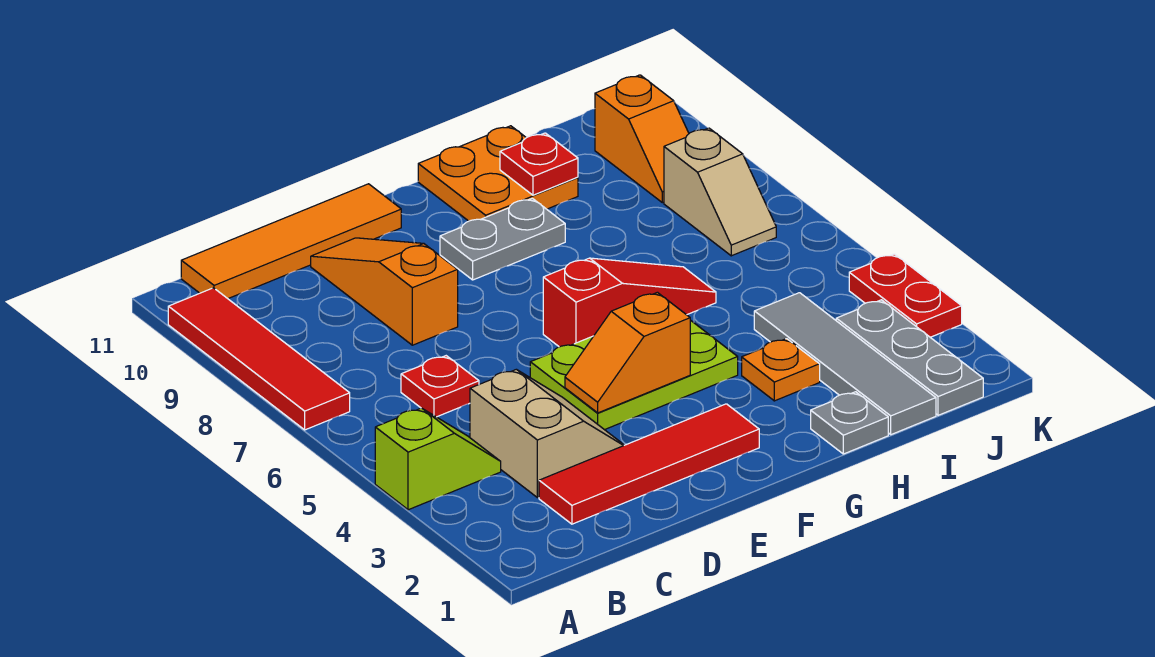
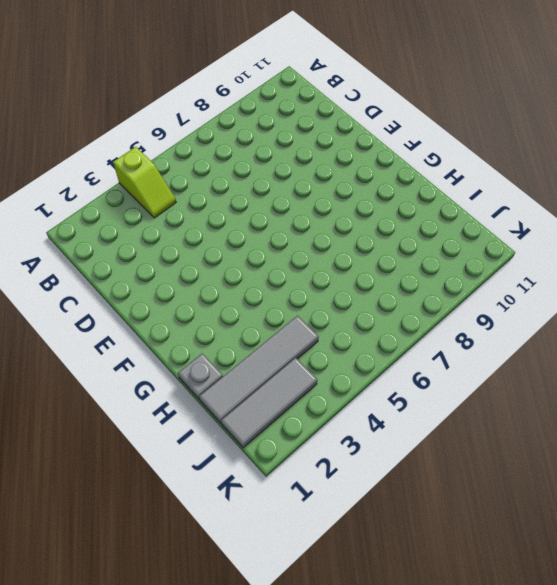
grey tile J1:J3 level 1 -> grey plate J1:J3 level 1
none -> red tile A7:A10 level 1
none -> orange tile B11:E11 level 1
none -> red tile C2:F2 level 1

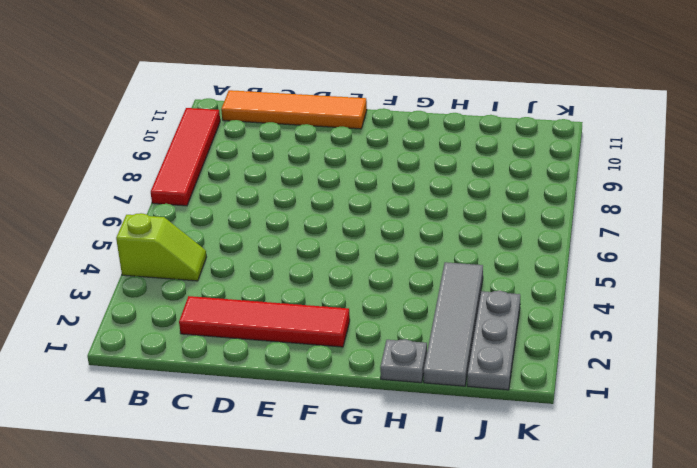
none -> tan slope C3:D4 level 1 top C
none -> red plate C6 level 1
none -> orange slope D8:D10 level 1 top 8

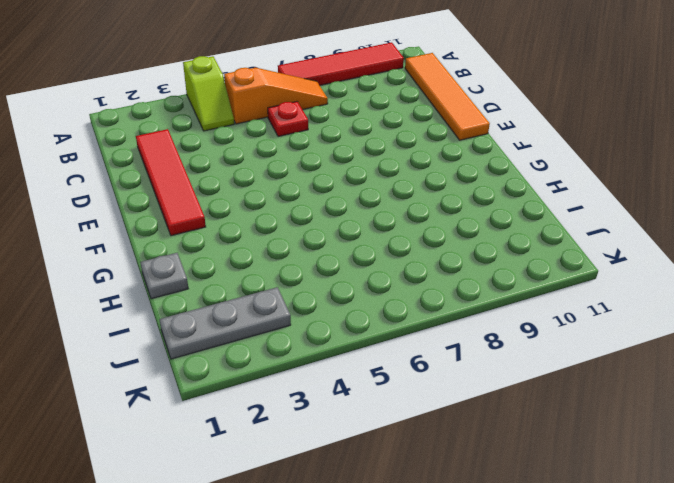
orange slope B5:B7 level 1 top 5 -> orange slope D8:D10 level 1 top 8
none -> tan slope C3:D4 level 1 top C
none -> lime plate E4:G5 level 1
none -> red slope F6:H6 level 1 top F

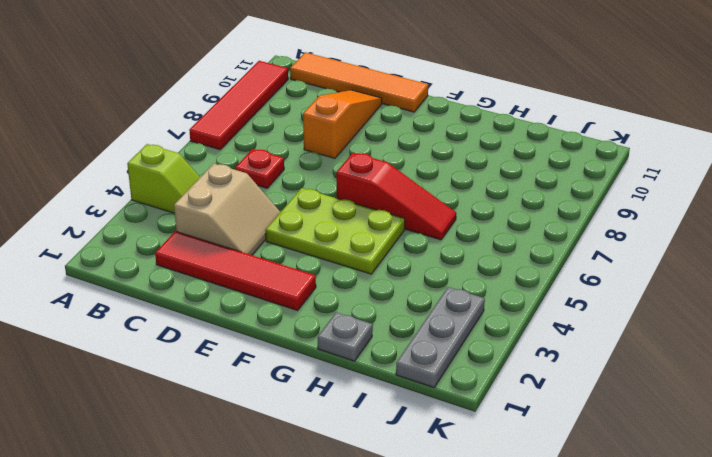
none -> grey plate F9:G9 level 1
none -> orange plate G10:H11 level 1
none -> orange plate H3 level 1

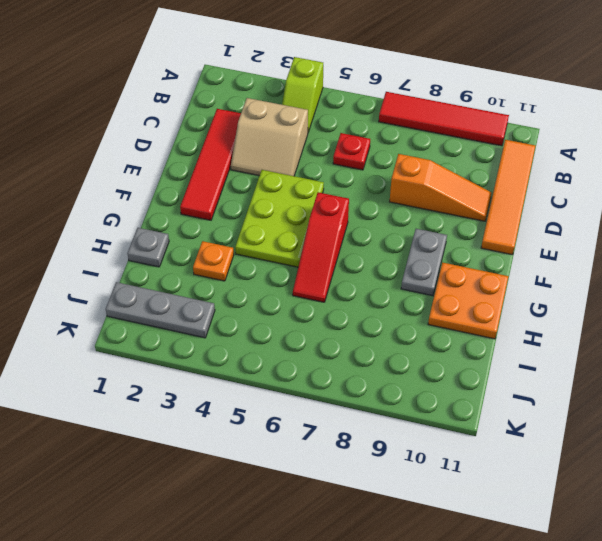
none -> grey tile I1:I4 level 1
none -> tan slope J7:J8 level 1 top 8
none -> orange slope J9:J10 level 1 top 10

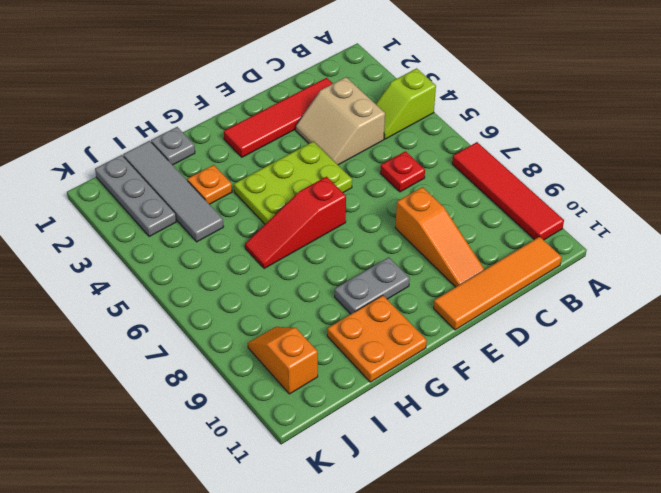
none -> tan slope J7:J8 level 1 top 8
none -> red plate K3:K4 level 1
none -> orange slope E4:F4 level 2 top F

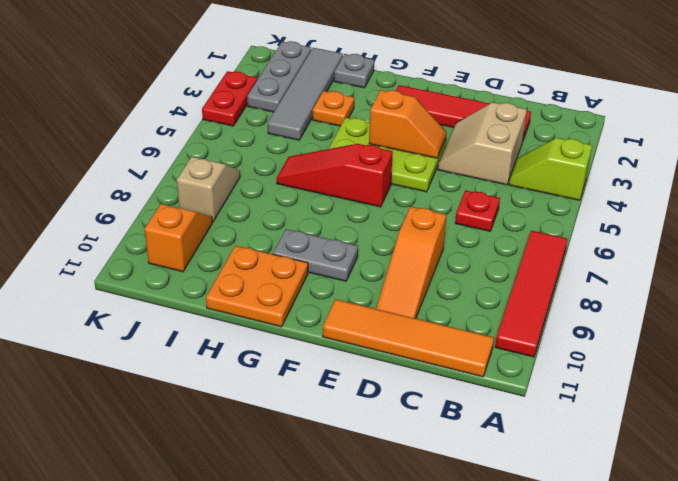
none -> red plate H10 level 2

